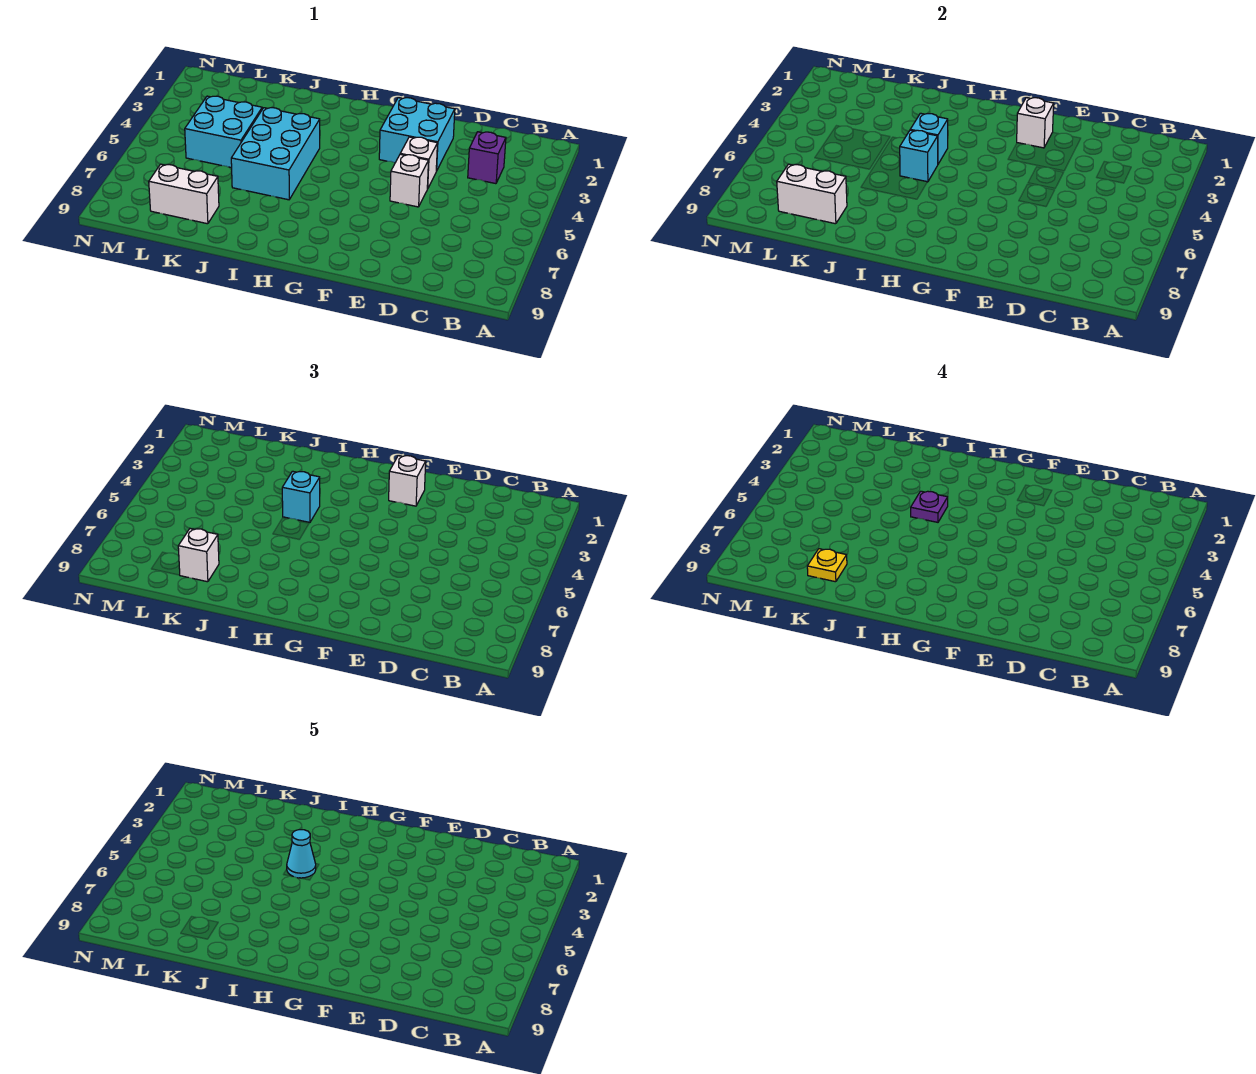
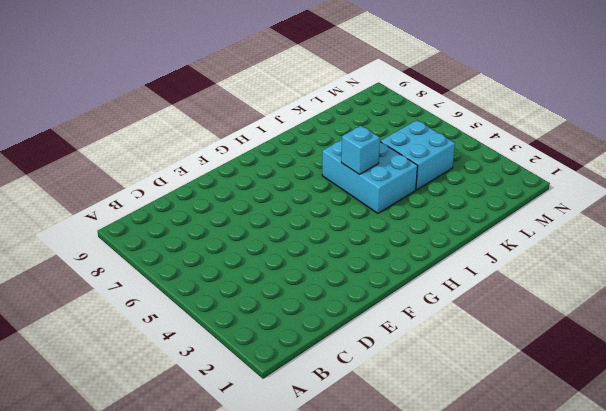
none -> purple brick C3 level 1
none -> cyan brick E2:F3 level 1
none -> white brick E4 level 1

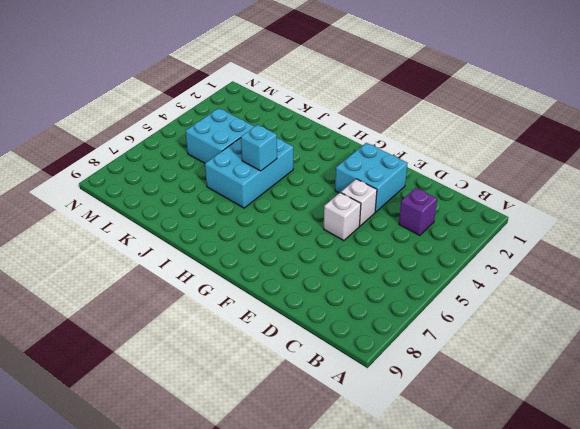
none -> white brick K8:L8 level 1
none -> white brick F2 level 2
none -> cyan brick I4 level 2

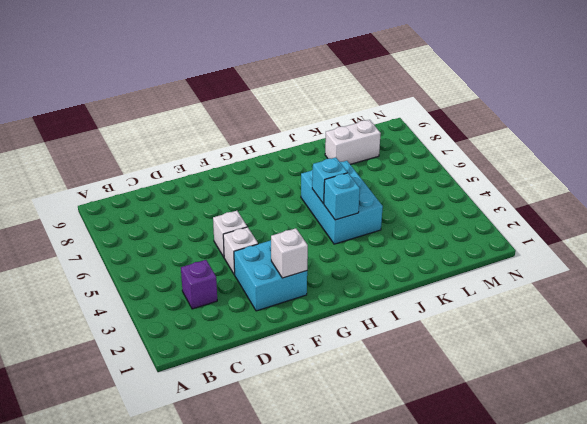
none -> cyan brick K4:L5 level 1
none -> white brick K8:L8 level 2
none -> white brick F2 level 3

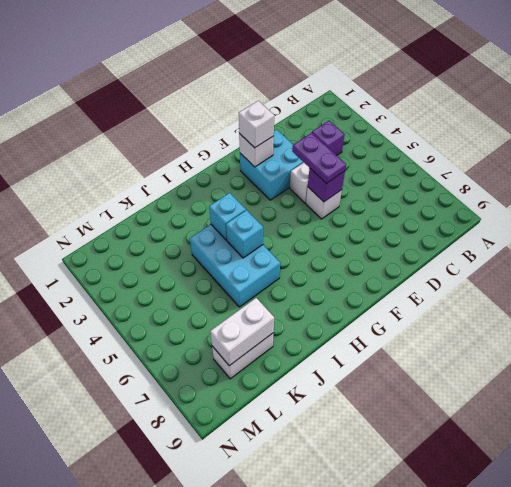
purple plate E4:E5 level 3 -> none
purple brick E5 level 2 -> none
none -> cyan brick K4:L5 level 1
none -> cyan brick I4 level 3
none -> white brick K8 level 3

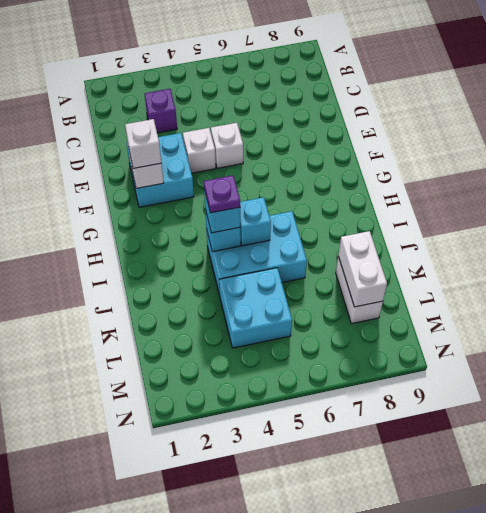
none -> white brick K8 level 3
none -> yellow plate K8 level 4
none -> cyan cone I4 level 5

